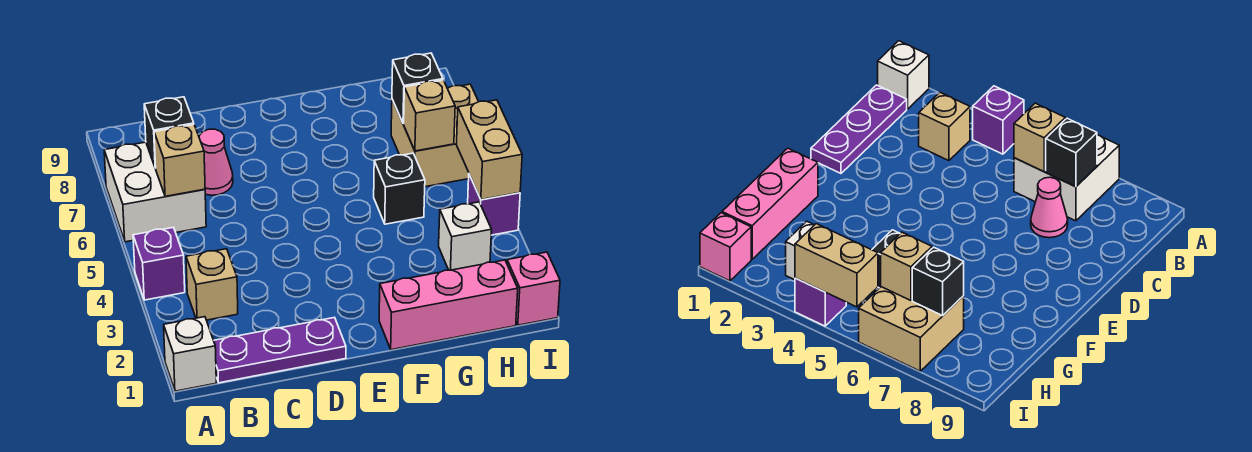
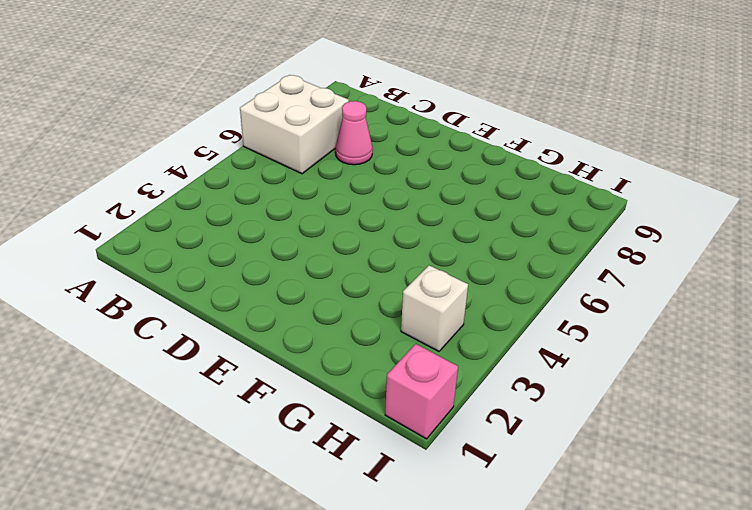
none -> white brick A1 level 1
none -> purple brick A4 level 1
none -> purple plate B1:D1 level 1

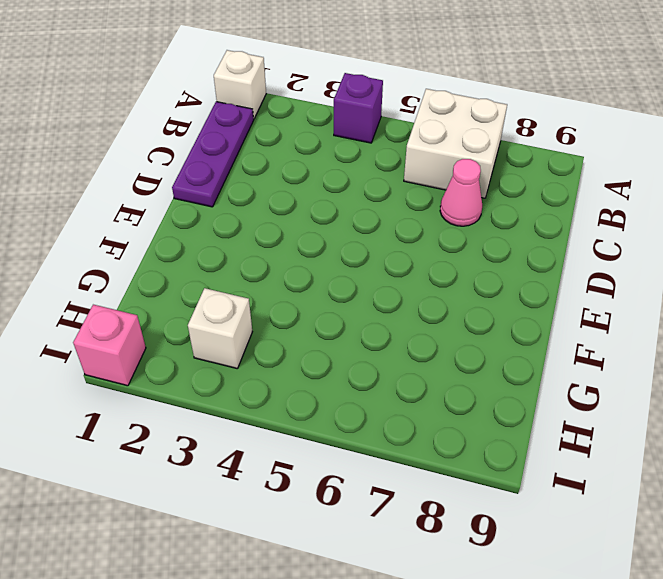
none -> tan brick B3 level 1
none -> pink brick F1:H1 level 1
none -> black brick G5 level 1

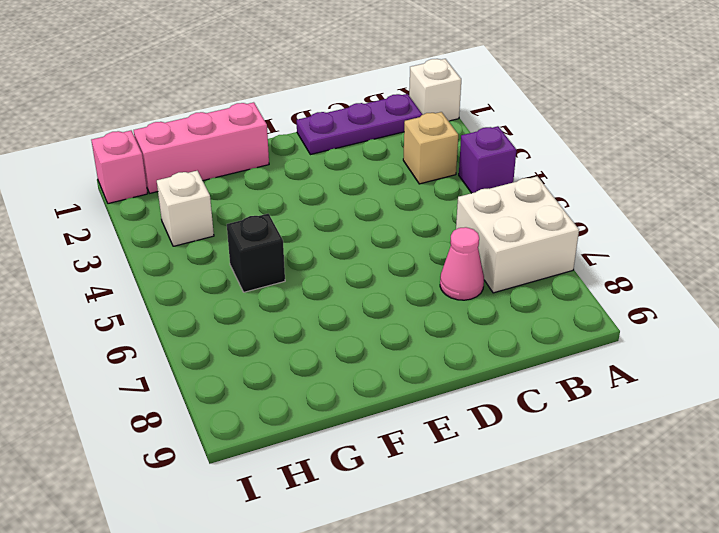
none -> tan brick H6:I7 level 1
none -> purple brick I4 level 1
none -> tan brick B6 level 2

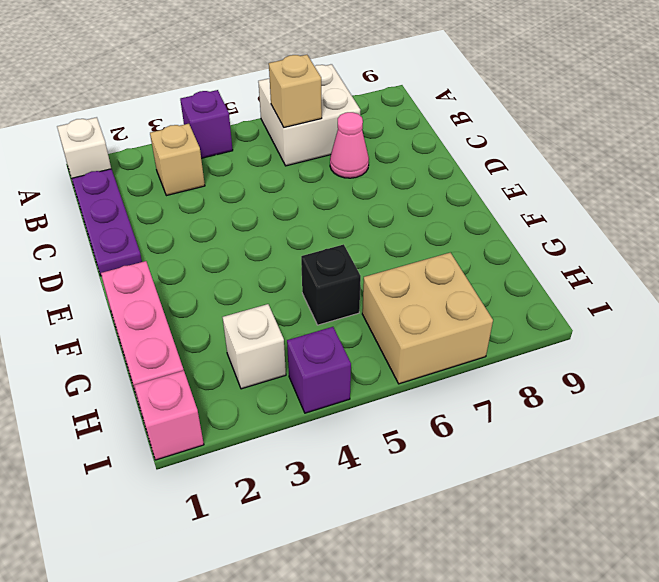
none -> black brick B7 level 2
none -> tan brick H6 level 2
none -> black brick H7 level 2

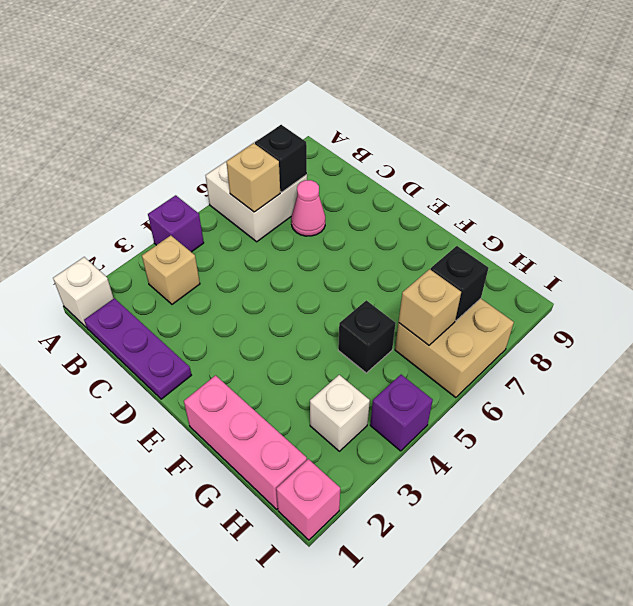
none -> tan brick I4:I5 level 2

